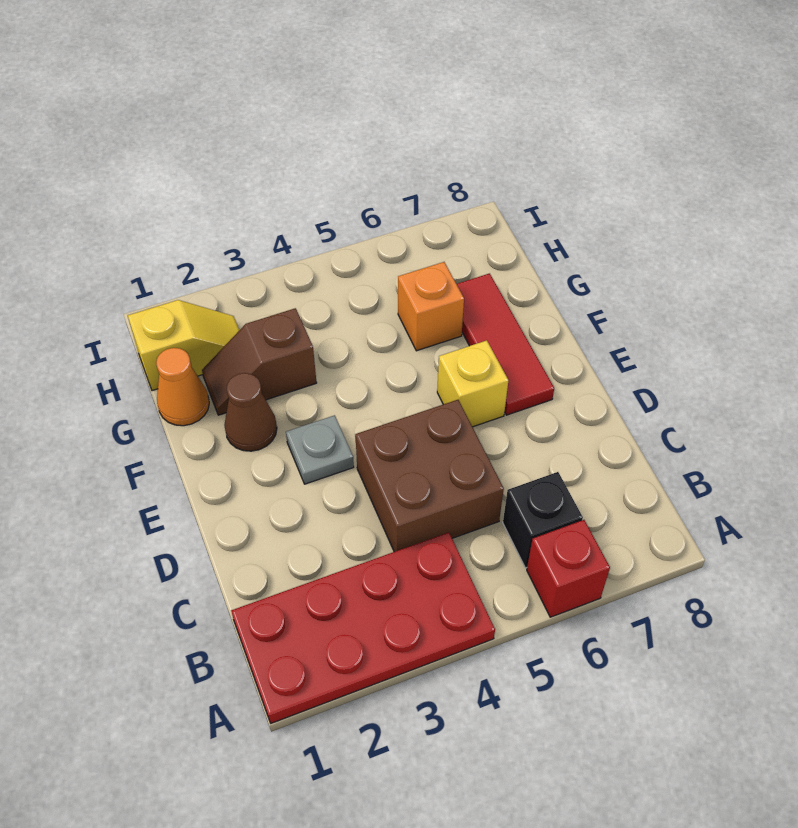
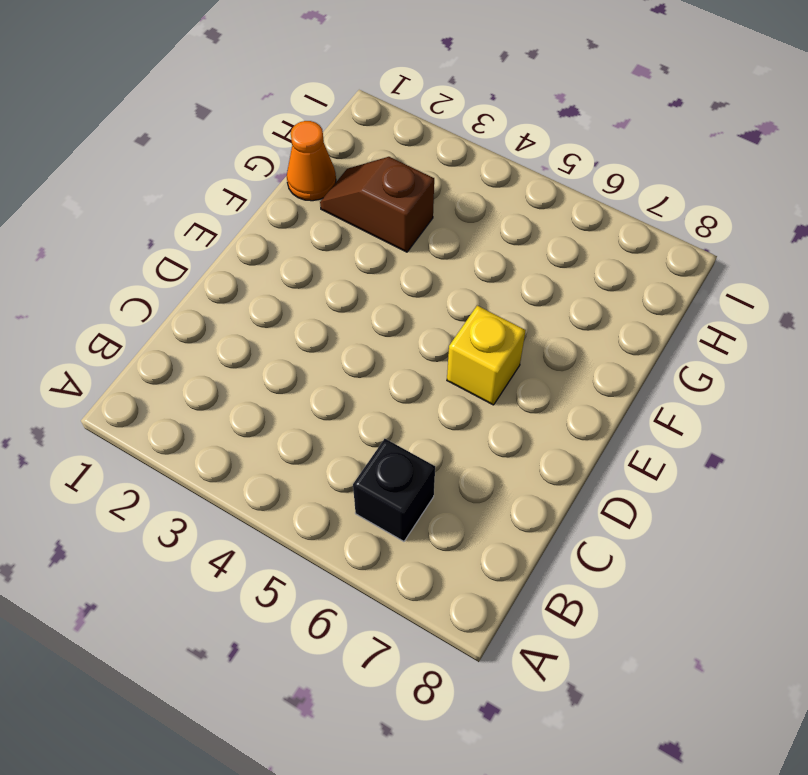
none -> red plate A1:B4 level 1
none -> red brick A6 level 1
none -> brown brick C4:D5 level 1

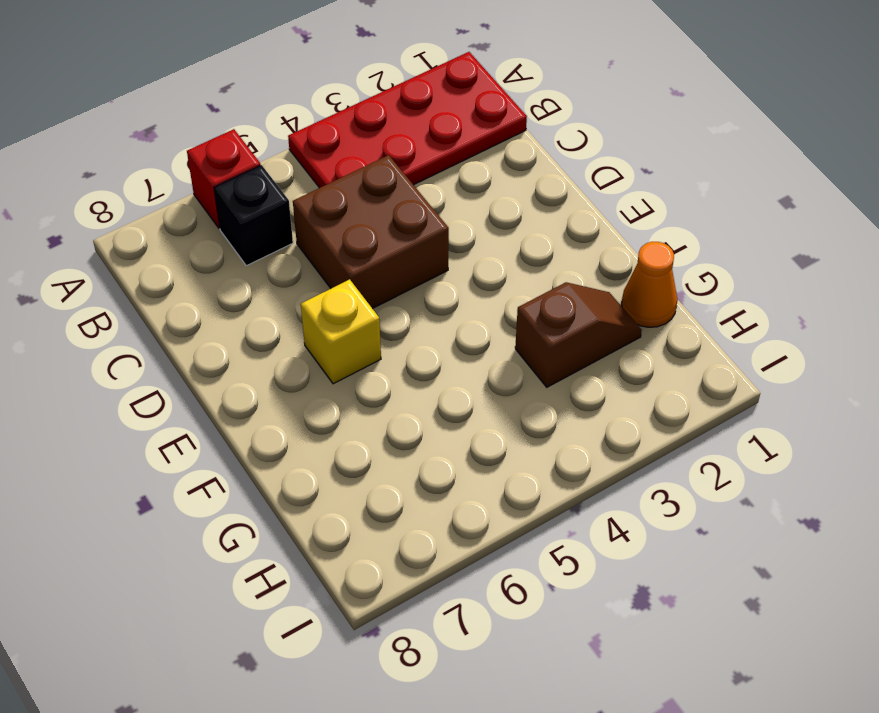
none -> grey plate E3 level 1
none -> red tile E7:G7 level 1
none -> brown cone F2 level 1

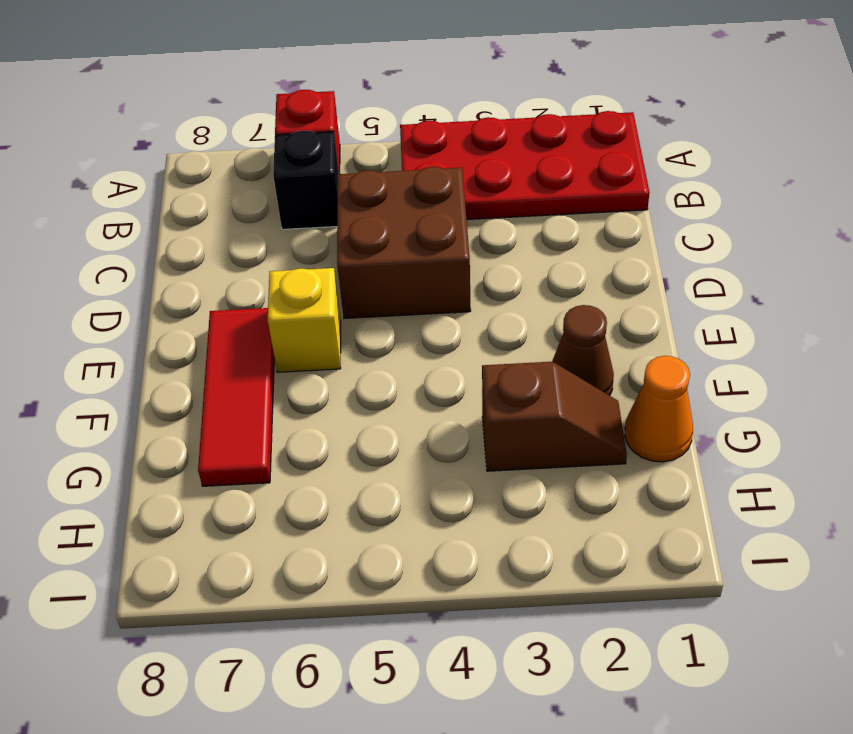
none -> grey plate E3 level 1
none -> orange brick G6 level 1
none -> yellow slope H1:H2 level 1 top 1

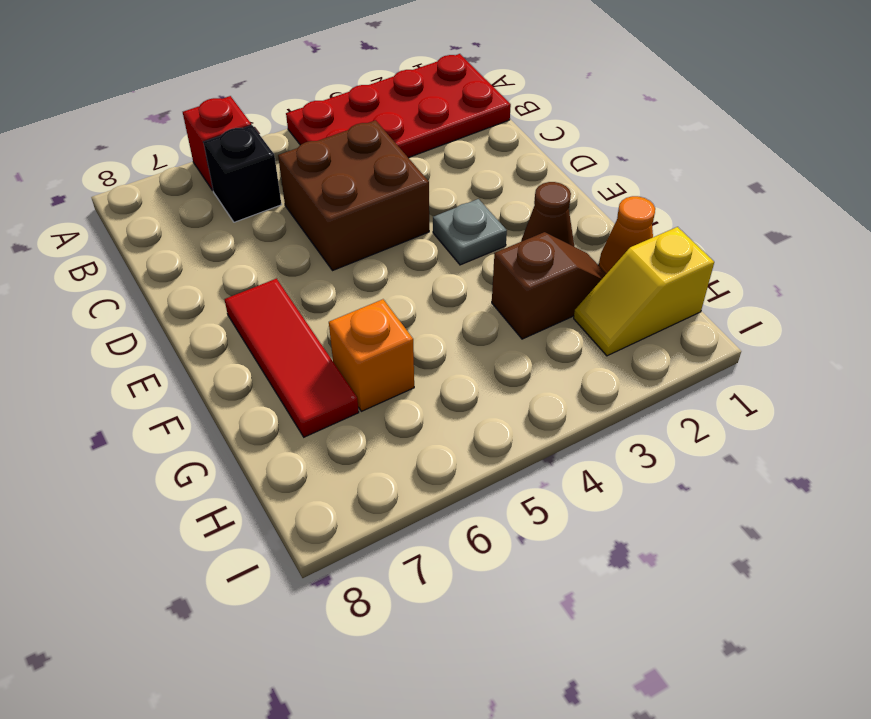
none -> yellow brick E6 level 1

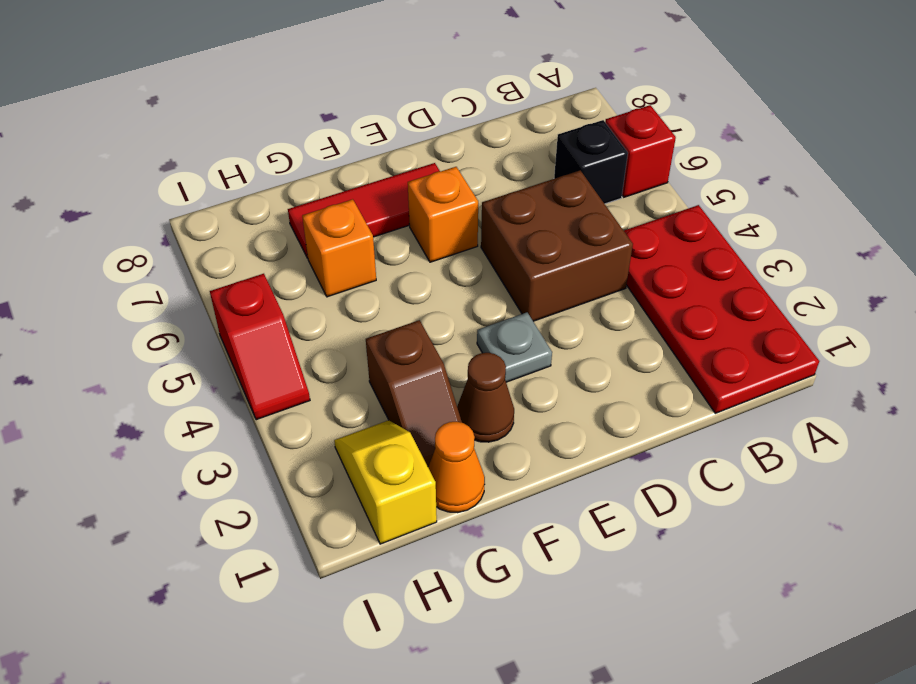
orange brick E6 level 1 -> yellow brick E6 level 1
red slope I4:I5 level 1 top 5 -> none

